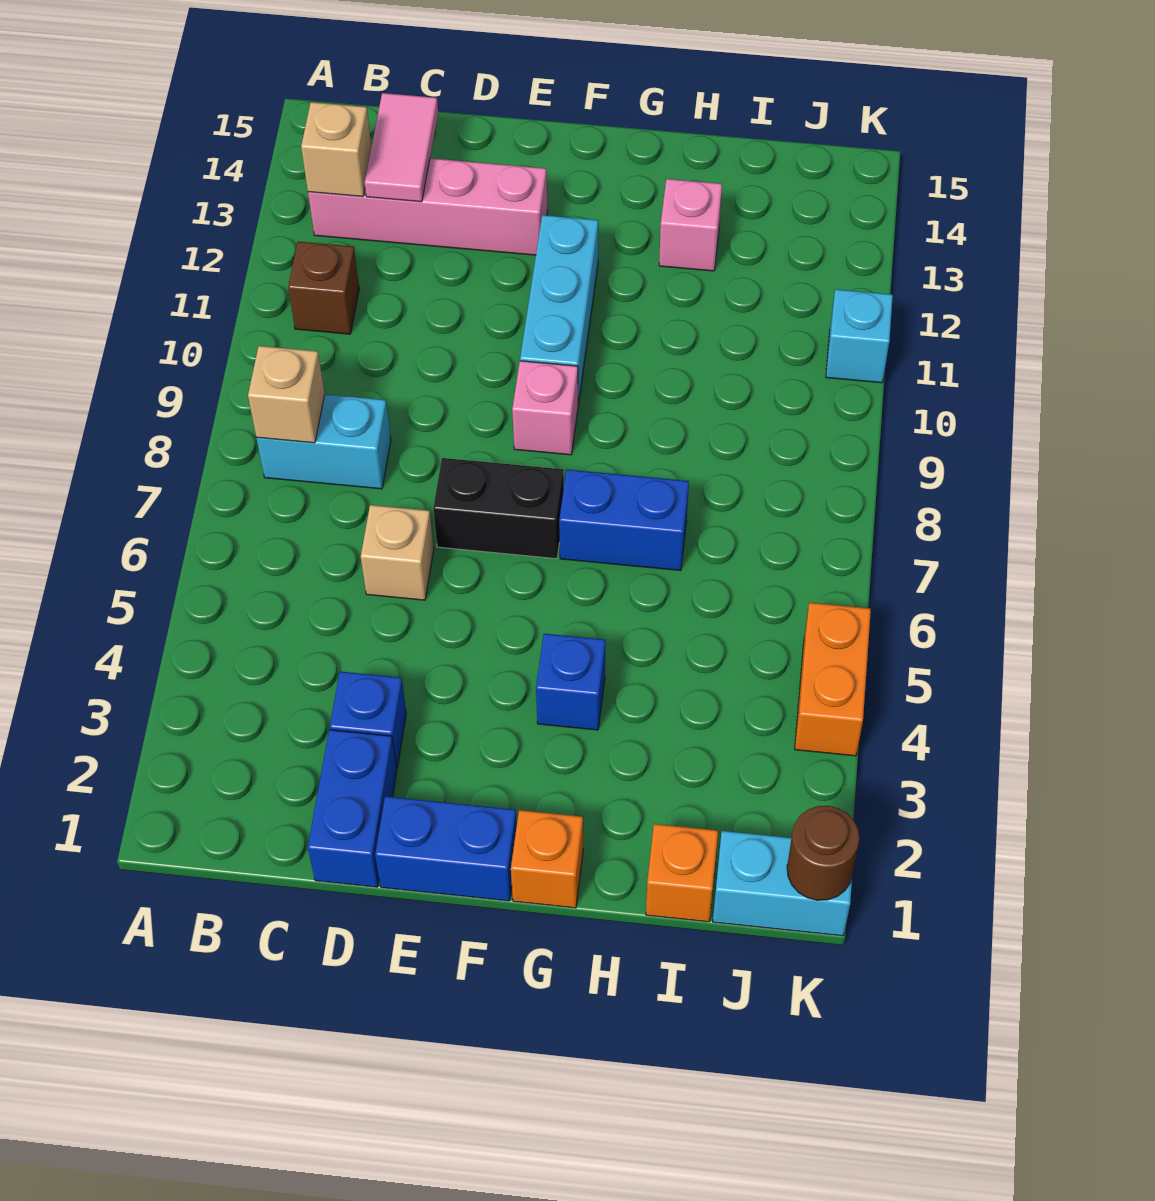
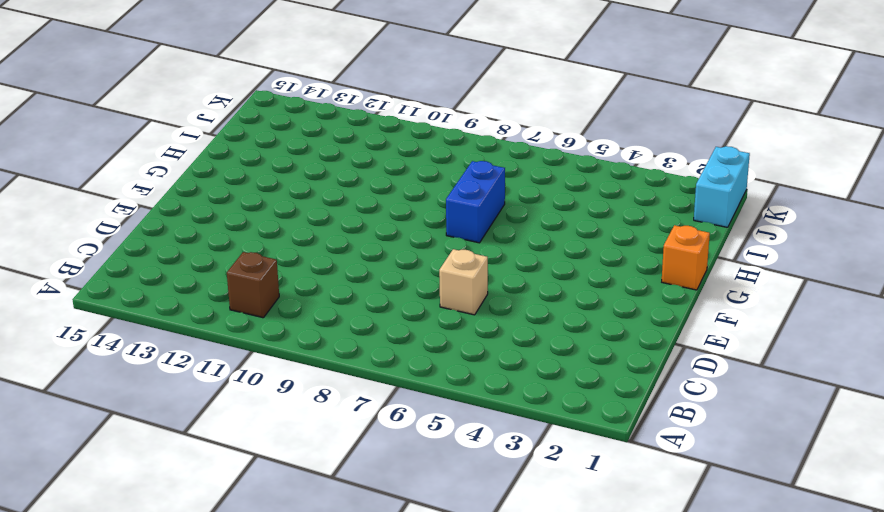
none -> cyan brick B8:C8 level 1
none -> pink brick B13:E13 level 1
none -> blue brick D1:D2 level 1

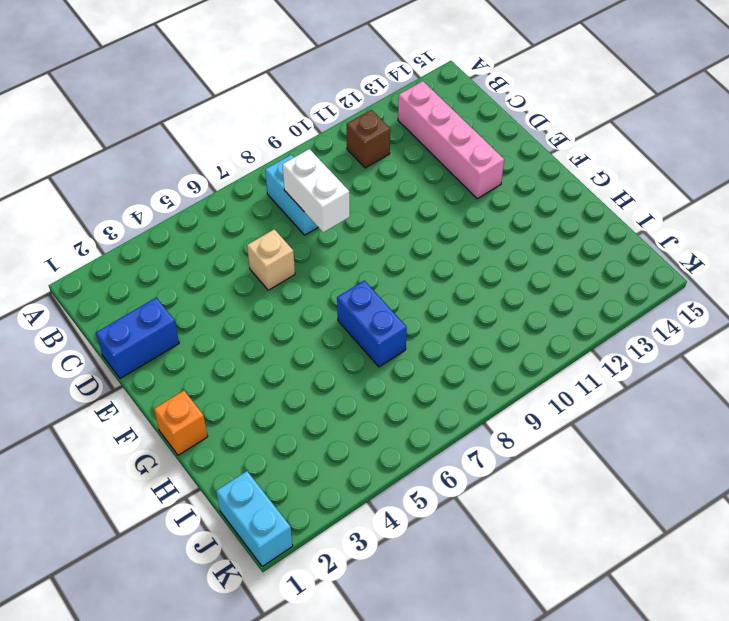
white brick C8:D8 level 2 -> none
none -> blue brick D3 level 1
none -> blue brick E1:F1 level 1
none -> black brick E7:F7 level 1

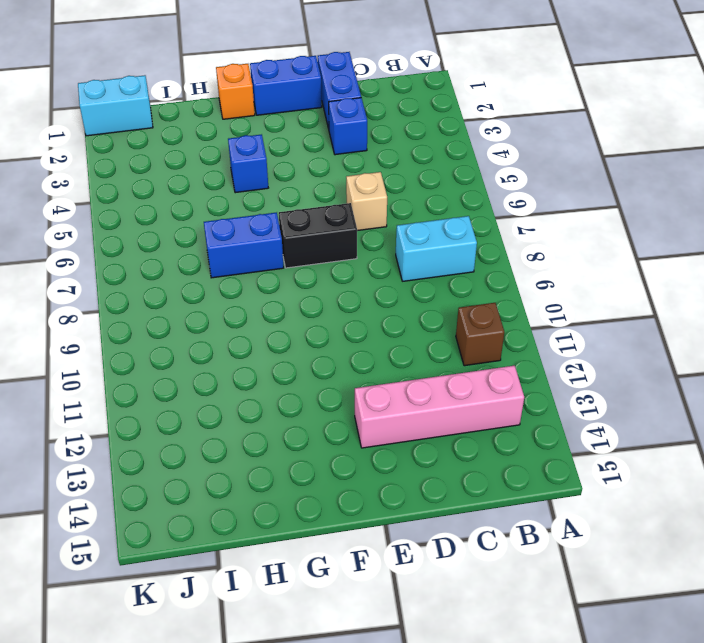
none -> pink brick F9 level 1
none -> cyan brick F10:F12 level 1
none -> pink brick H13 level 1

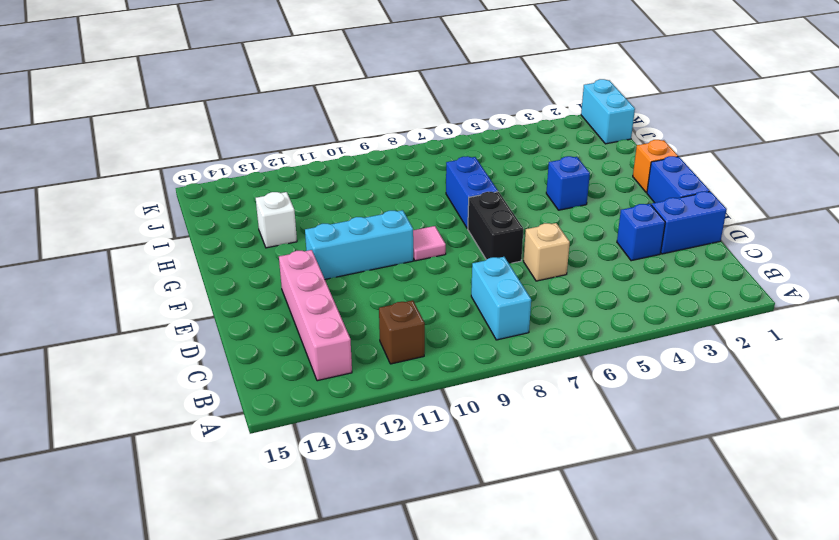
pink tile F9 level 1 -> pink brick F9 level 1
white brick H13 level 1 -> pink brick H13 level 1
none -> orange brick I1 level 1
none -> orange brick K4:K5 level 1
none -> cyan brick K11 level 1

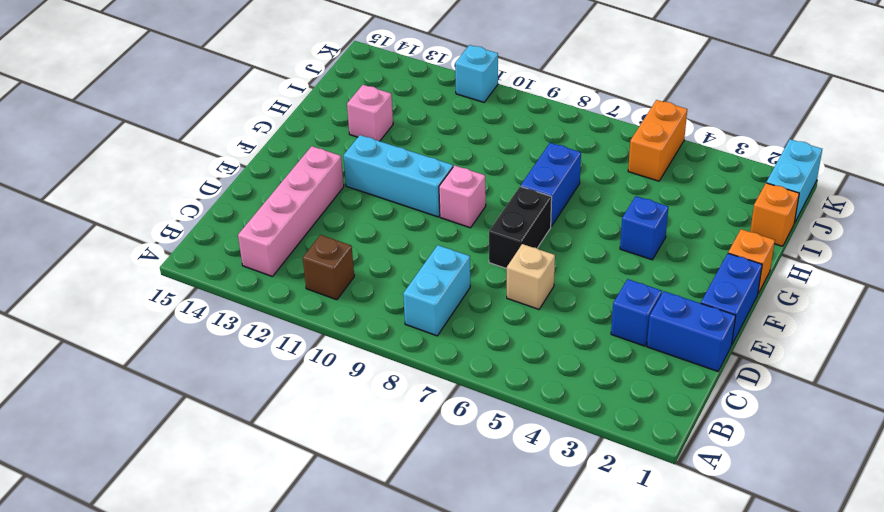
orange brick J5:K5 level 1 -> orange brick K4:K5 level 1
none -> tan brick B8 level 2
none -> tan brick B13 level 2
none -> pink tile C13:C14 level 2

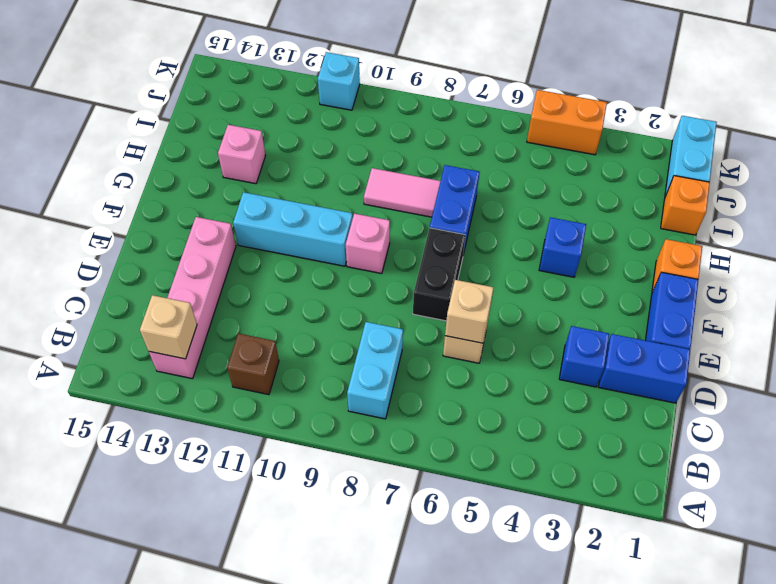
tan brick D6 level 2 -> tan brick B8 level 2
pink tile H8:H9 level 1 -> pink tile C13:C14 level 2
none -> brown round brick K1 level 2

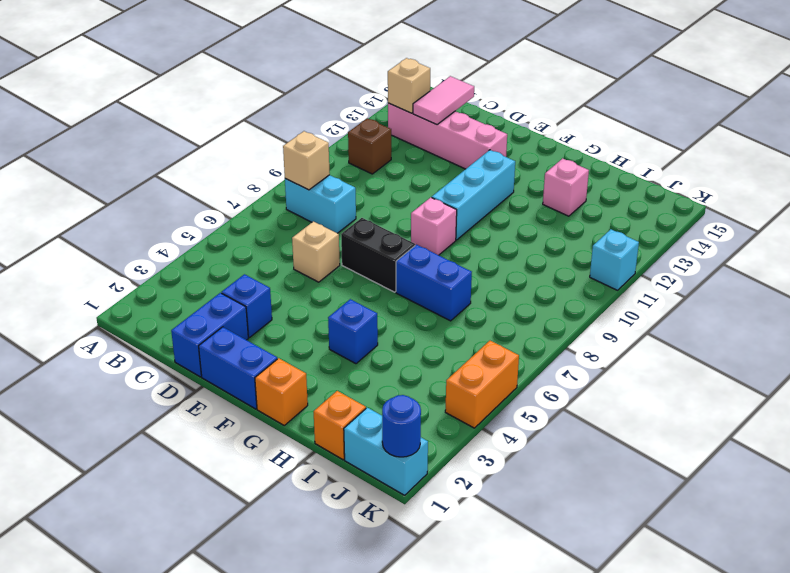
blue round brick K1 level 2 -> brown round brick K1 level 2

